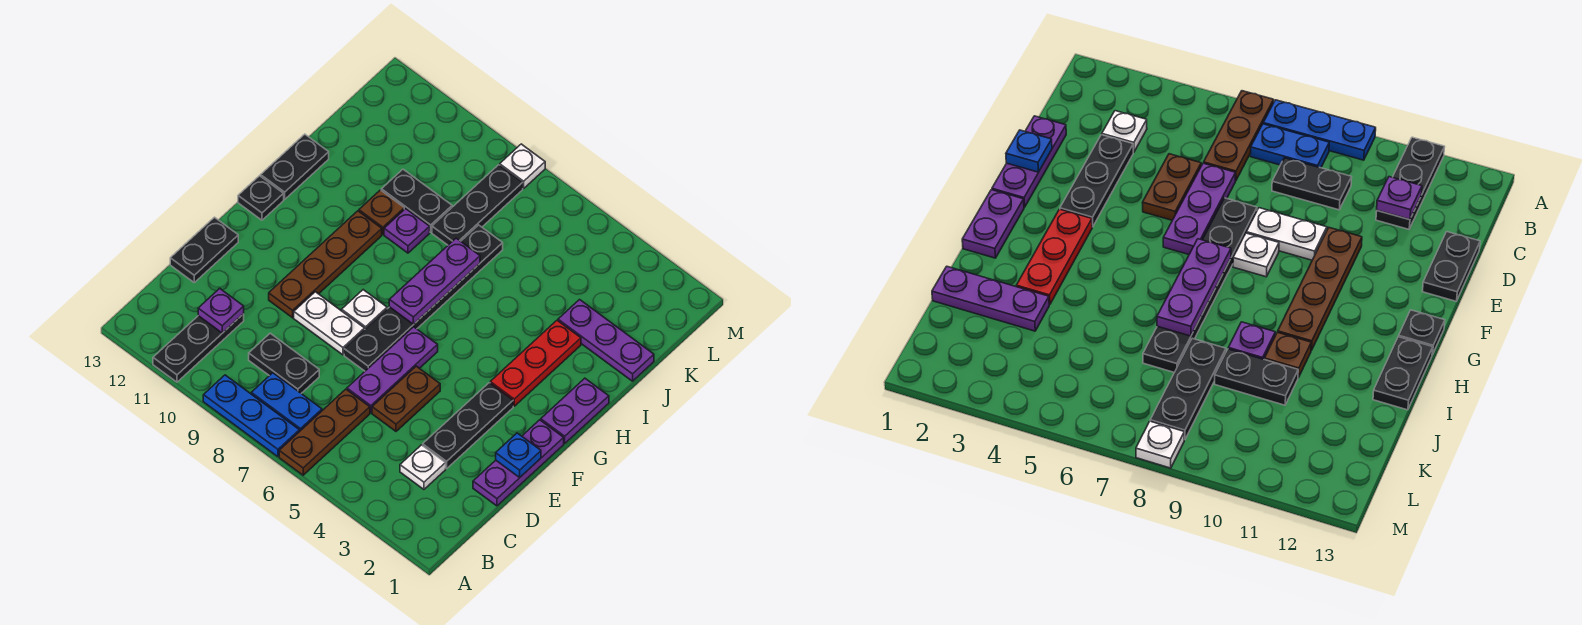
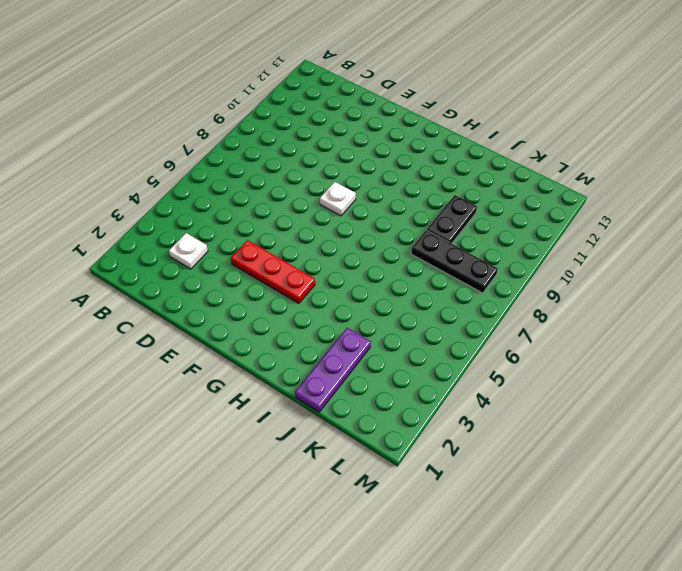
red plate E4:G4 level 1 -> red plate G3:I3 level 1
none -> brown plate A6:C6 level 1
none -> blue plate A7:A9 level 1
none -> black plate A11:C11 level 1

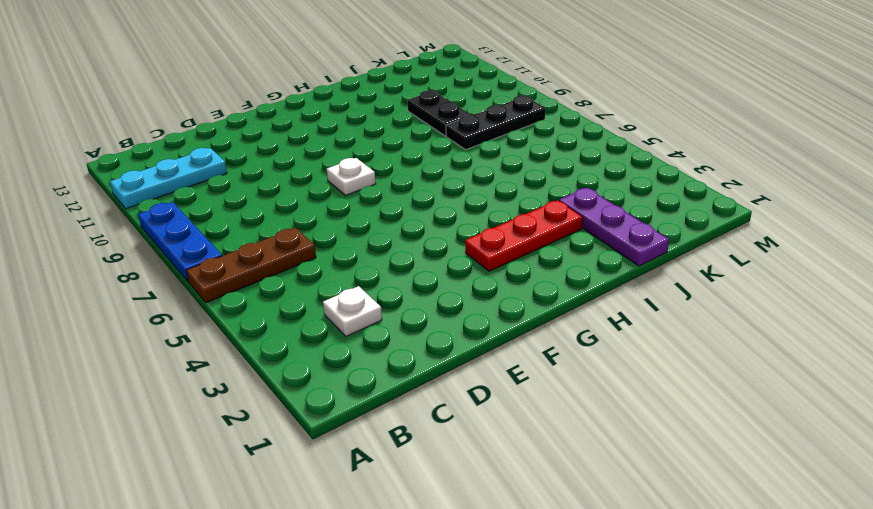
cyan plate A11:C11 level 1 -> black plate A11:C11 level 1
none -> blue plate B7:B8 level 1
none -> black plate C8:C9 level 1
none -> purple plate D1:F1 level 1

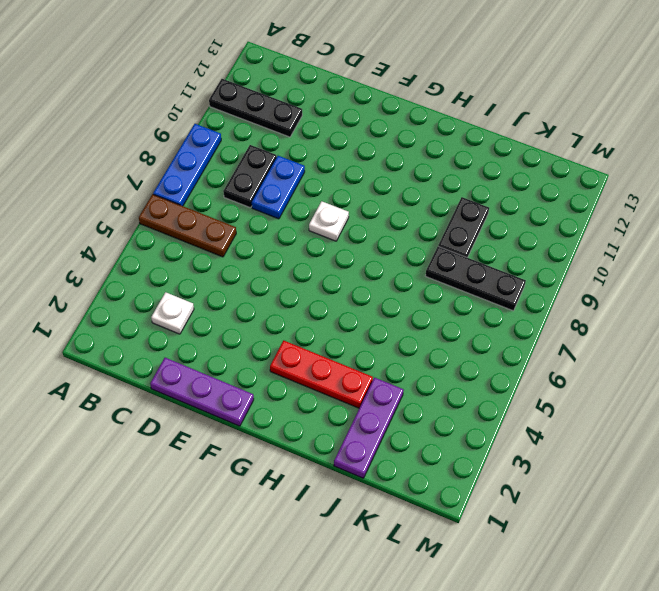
blue plate D8:D9 level 1 -> blue plate B7:B8 level 1
none -> black plate D3:F3 level 1
none -> brown plate D5:E5 level 1
none -> purple plate D6:F6 level 1

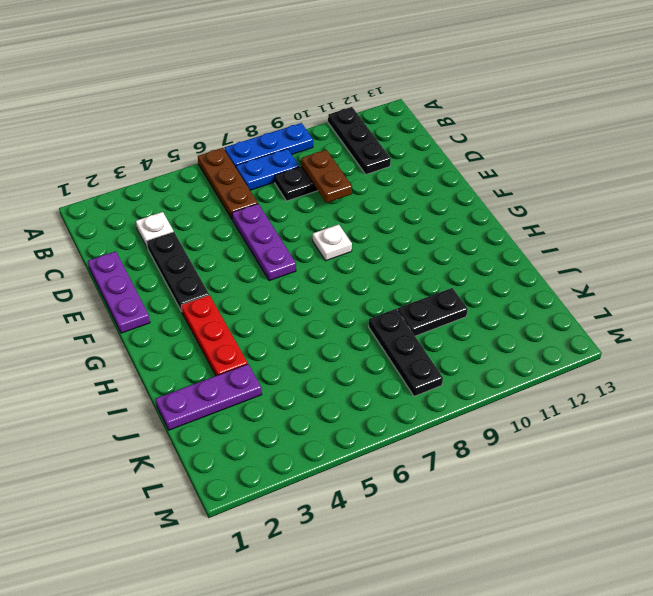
brown plate C9:D9 level 2 -> brown plate D5:E5 level 1
none -> black plate D13:E13 level 1
none -> black plate E7:J7 level 1
none -> white plate E8:E9 level 1

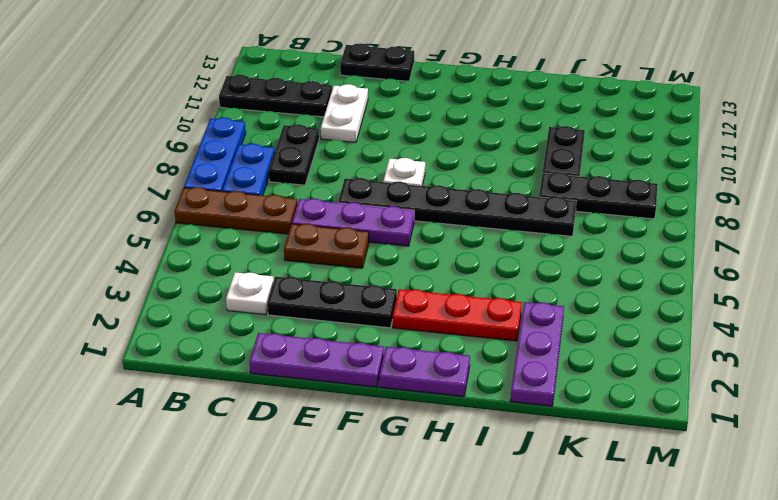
white plate D10:D11 level 1 -> white plate E8:E9 level 1
none -> brown plate E10:H10 level 1
none -> black plate G13 level 1
none -> black plate H13:I13 level 1

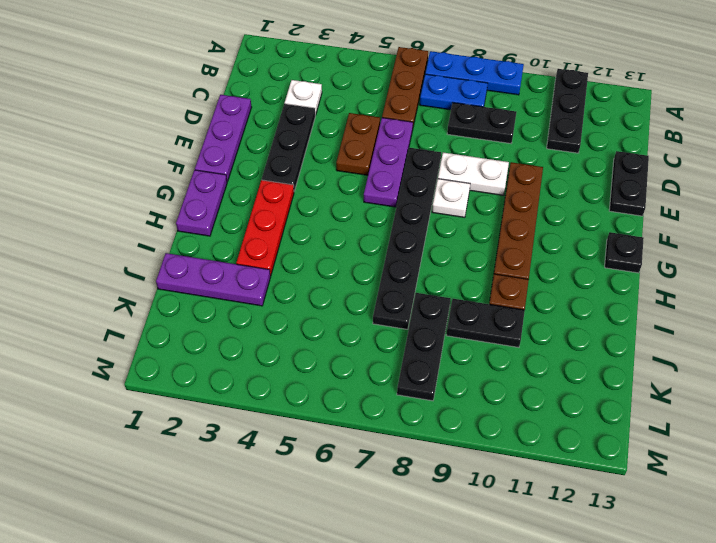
none -> black plate H13:I13 level 1
none -> purple plate I9 level 1
none -> white plate M8 level 1

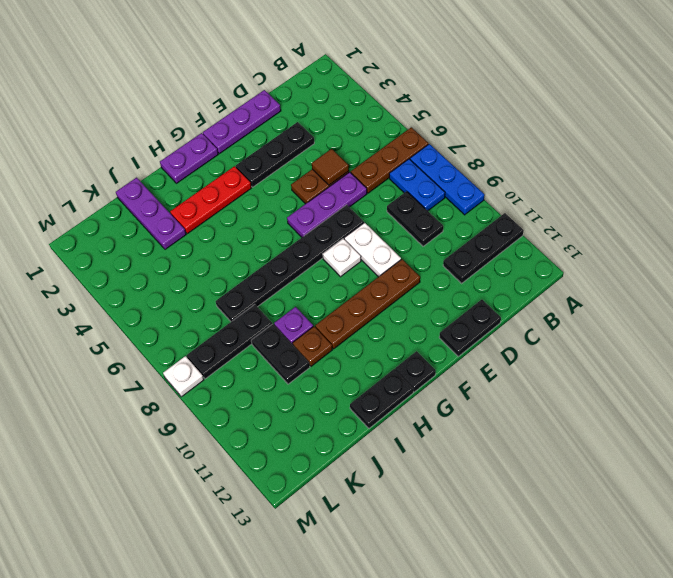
brown tile D5 level 2 -> none
none -> white plate C3 level 1
none -> purple plate C11 level 2
none -> blue plate E1 level 2

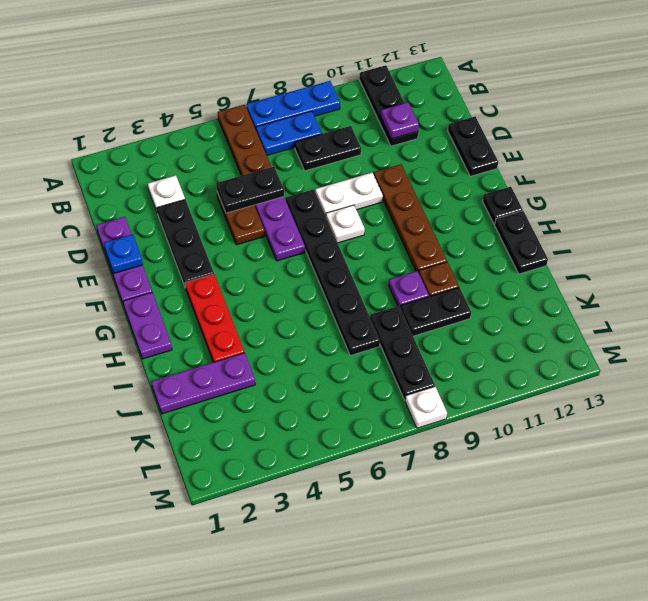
black plate D5:D6 level 2 -> none
none -> purple plate G7:I7 level 2

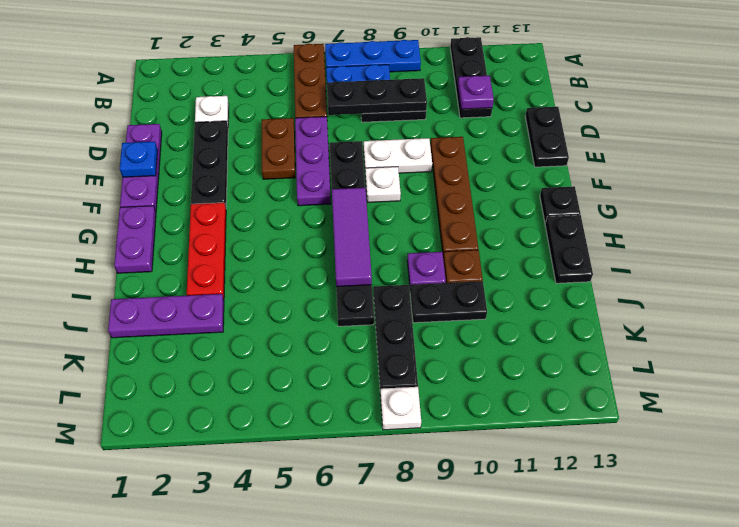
black plate C7:C9 level 2 -> none
purple tile G7:I7 level 2 -> purple plate G7:I7 level 2

